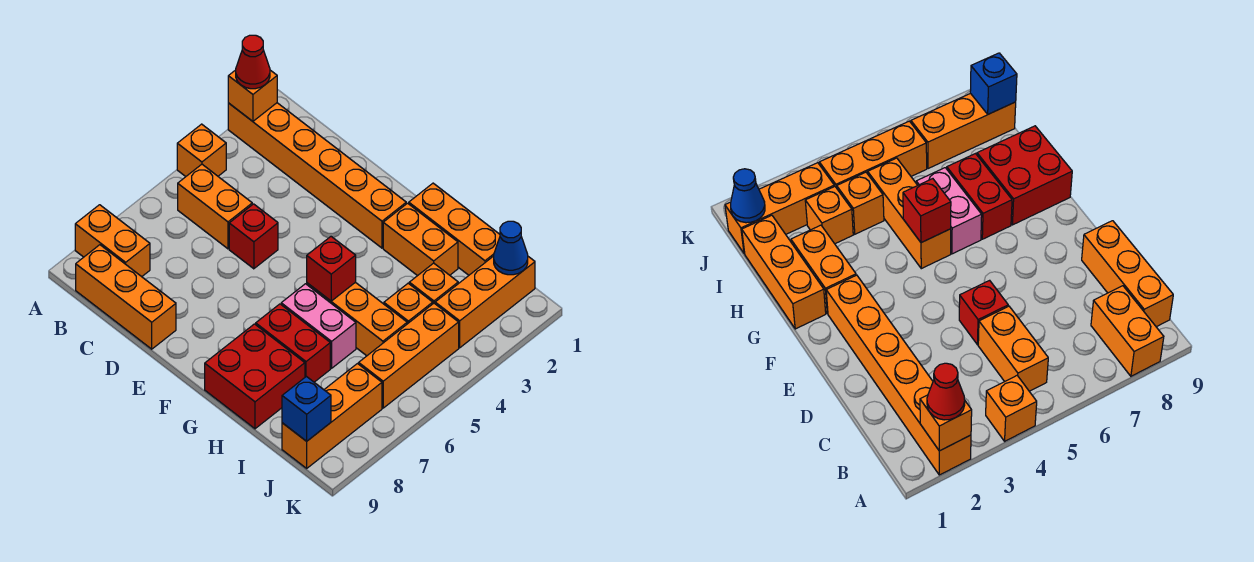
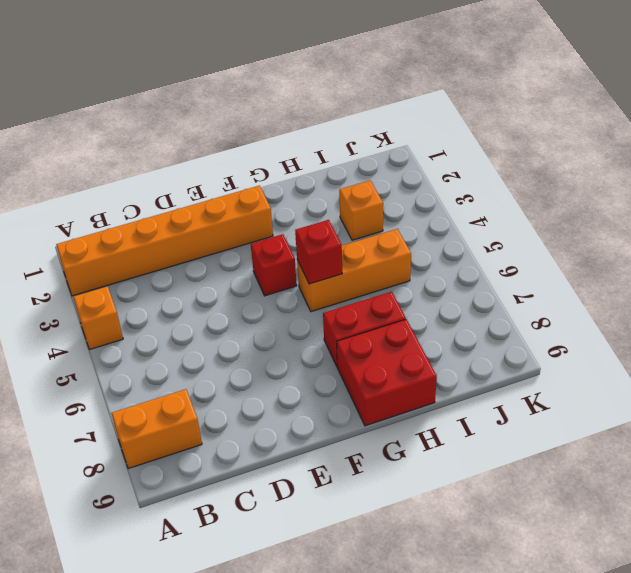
red brick F4 level 1 -> red brick D5 level 1
none -> orange brick B5:C5 level 1
none -> orange brick B9:D9 level 1
none -> orange brick G1:I1 level 1

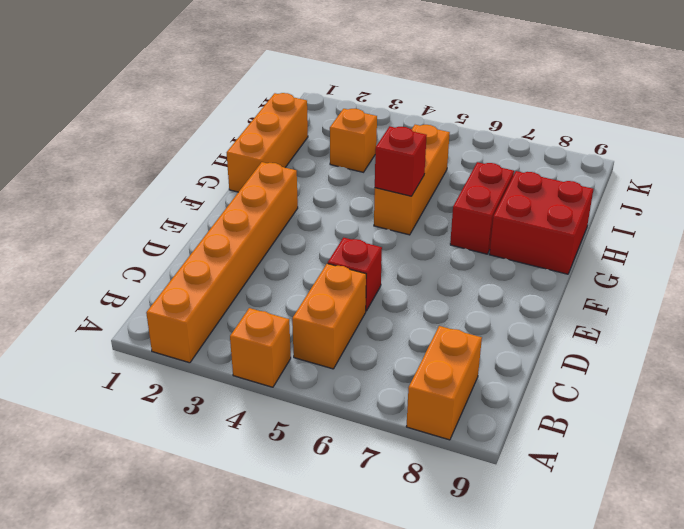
none -> orange brick B9:D9 level 1
none -> orange brick G2:H2 level 1
none -> pink brick G6:H6 level 1

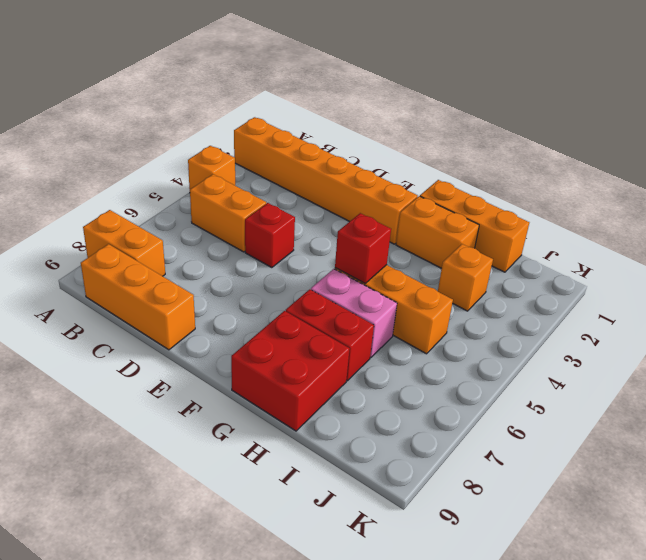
none -> orange brick I4 level 1
none -> orange brick J1:J3 level 1
none -> orange brick J4:J6 level 1

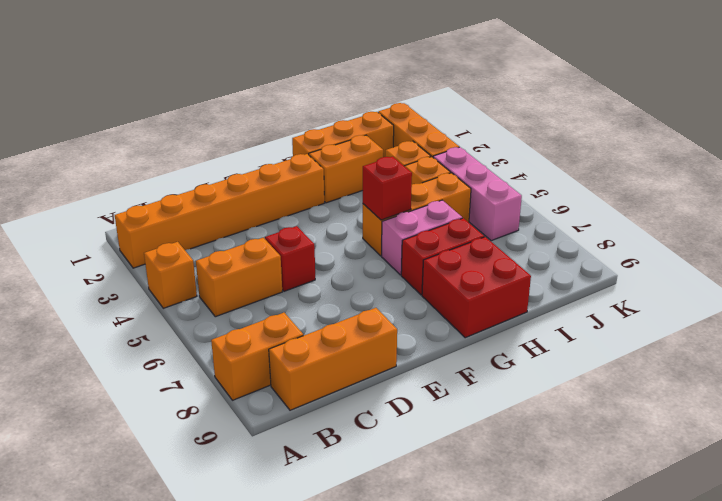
pink brick J4:J6 level 1 -> orange brick J4:J6 level 1
none -> orange brick J7:J9 level 1
none -> orange brick A2 level 2
none -> blue cone J1 level 2

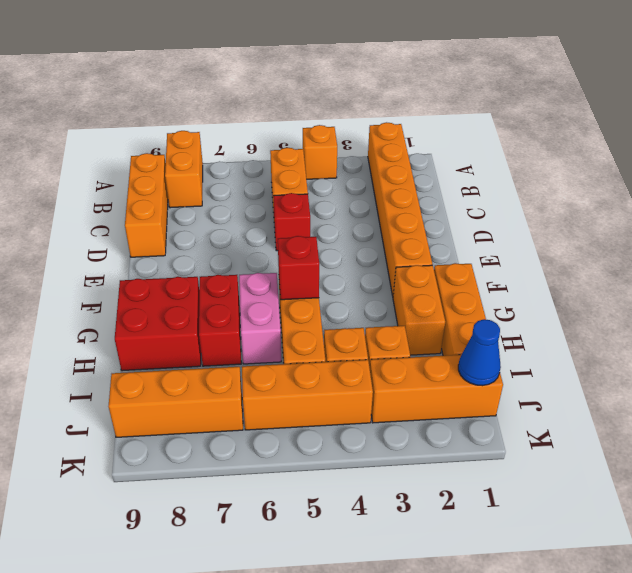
none -> orange brick A2 level 2
none -> blue brick J9 level 2
none -> red cone A2 level 3

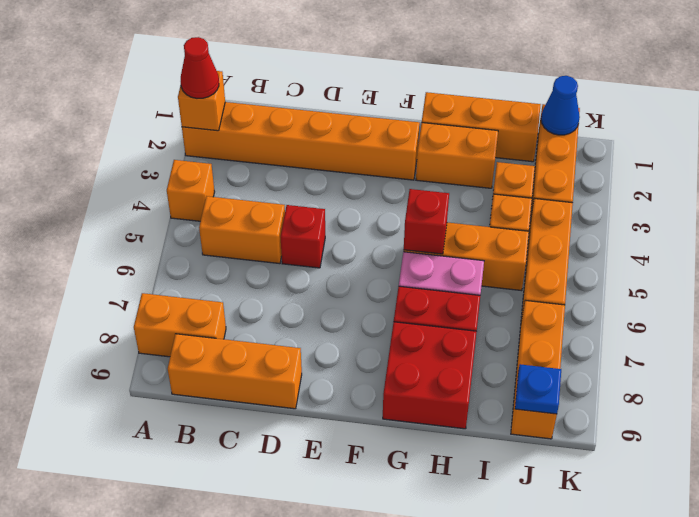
blue plate J9 level 2 -> blue brick J9 level 2

